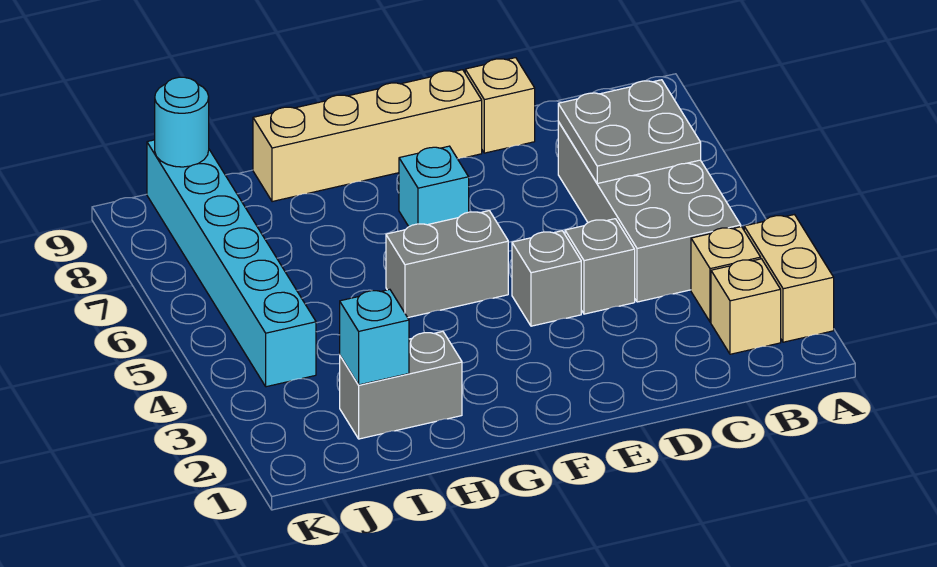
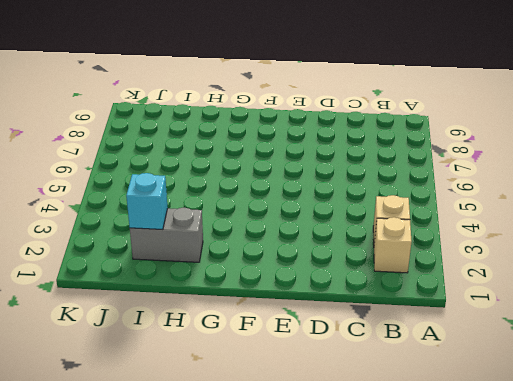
none -> tan brick A2:A3 level 1
none -> grey brick B4:C7 level 1
none -> grey brick D4 level 1

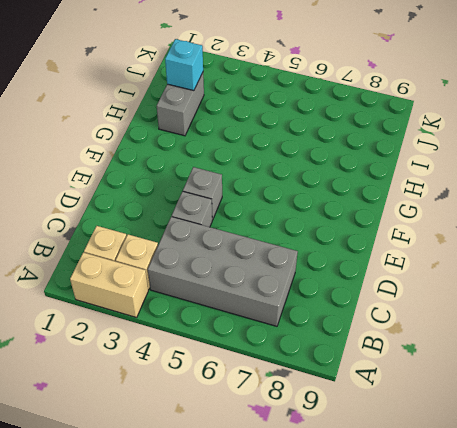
none -> tan brick D9 level 1
none -> tan brick E9:H9 level 1
none -> grey brick F5:G5 level 1

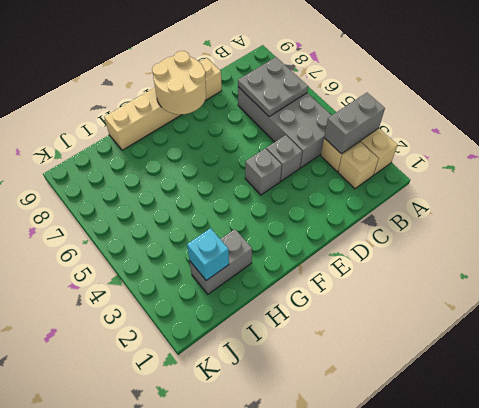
grey brick A3:B3 level 2 -> grey brick F5:G5 level 1
tan round brick E8:F9 level 2 -> none
none -> cyan brick F7 level 1
none -> cyan brick J4:J9 level 1
none -> cyan round brick J9 level 2

